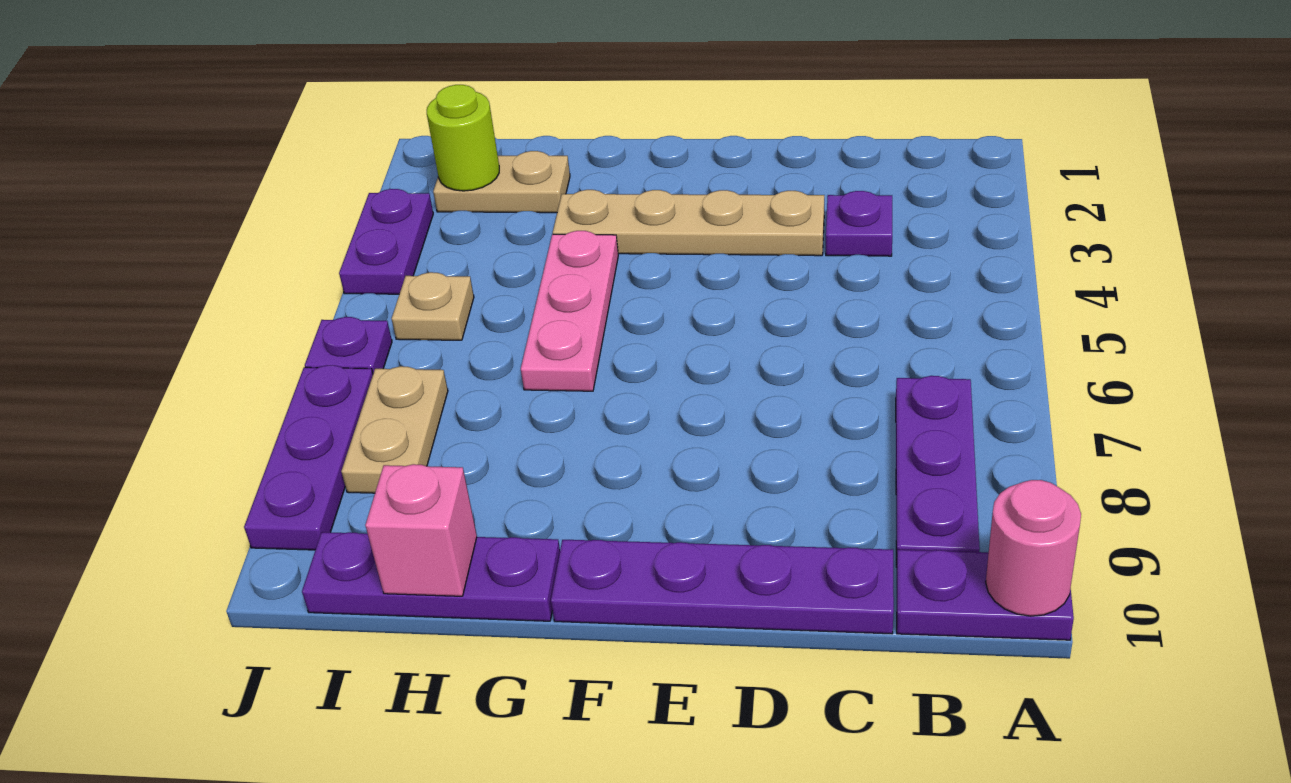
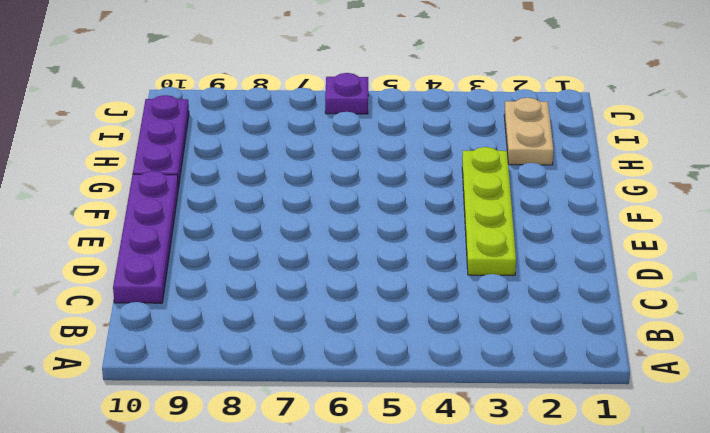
lime plate D3:G3 level 1 -> tan plate D3:G3 level 1
none -> purple plate A10:B10 level 1
none -> purple plate B7:B9 level 1
none -> purple plate C3 level 1

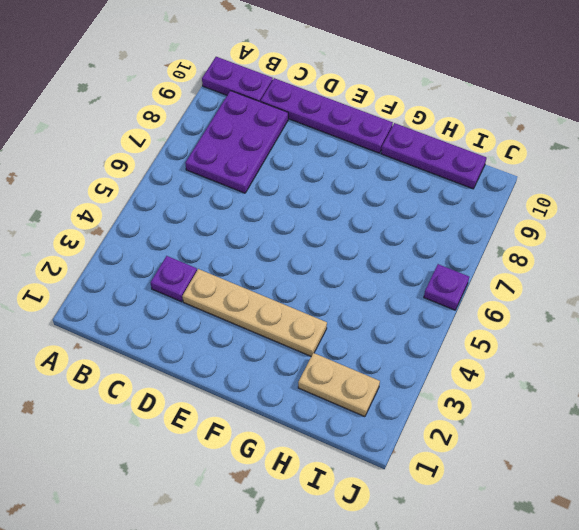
purple plate B7:C9 level 1 -> purple plate B7:B9 level 1
none -> pink plate G4:G6 level 1
none -> tan plate I5 level 1
none -> tan plate I7:I8 level 1

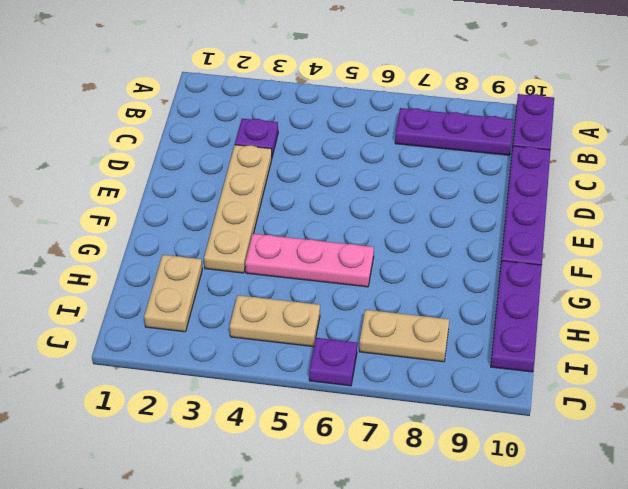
tan plate I4:I5 level 1 -> tan plate I5 level 1
none -> purple plate J3:J4 level 1
none -> purple plate J7:J9 level 1
none -> pink round brick A10 level 2

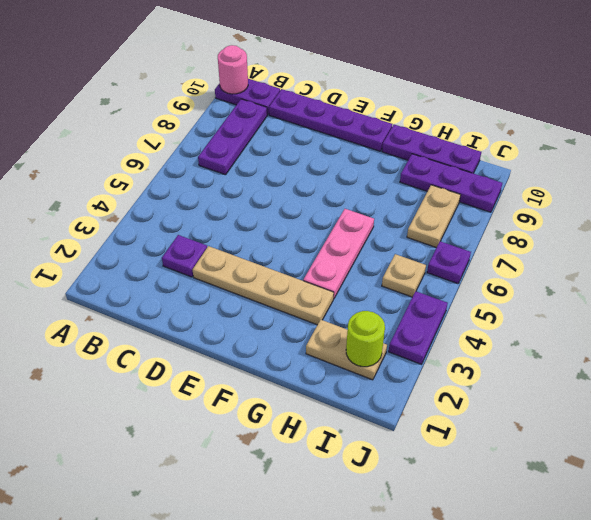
purple plate H9:J9 level 1 -> purple plate J7:J9 level 1
none -> pink brick H10 level 2

